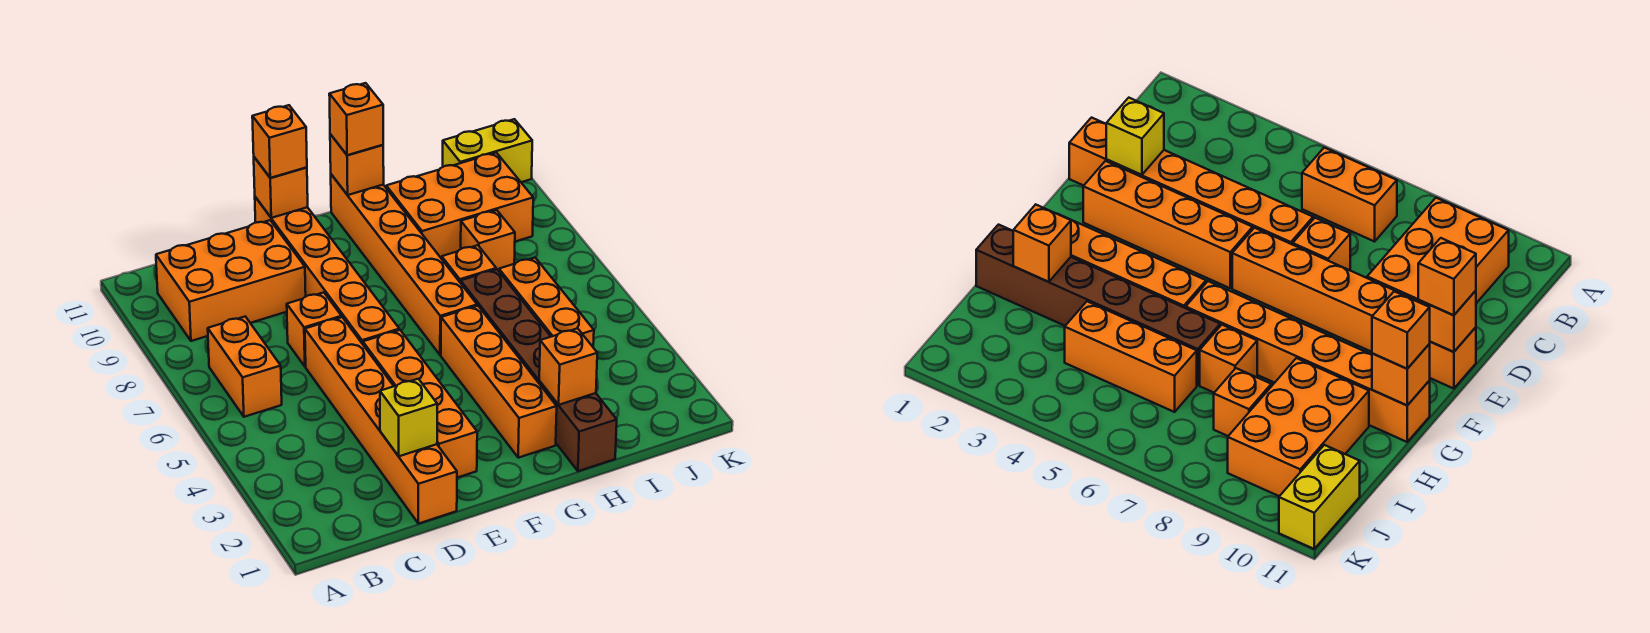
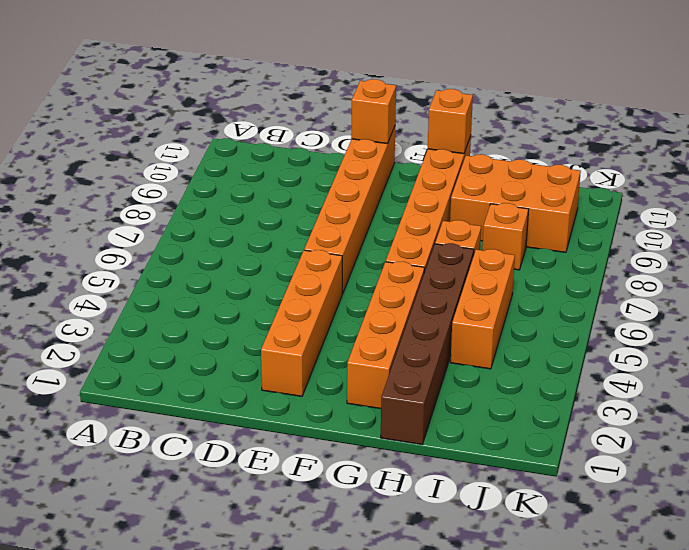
none -> orange brick B6:B7 level 1
none -> orange brick B9:D10 level 1
none -> orange brick D1:D6 level 1

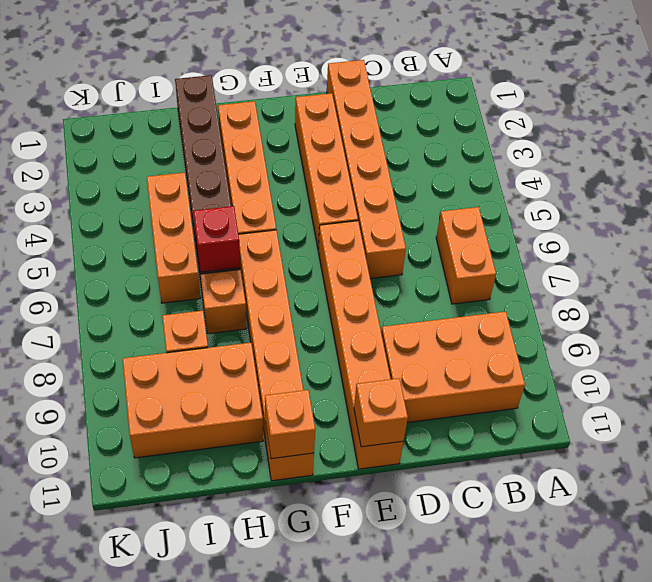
red brick H6 level 2 -> none
none -> orange brick D7 level 1
none -> yellow brick J11:K11 level 1
none -> yellow brick D2 level 2

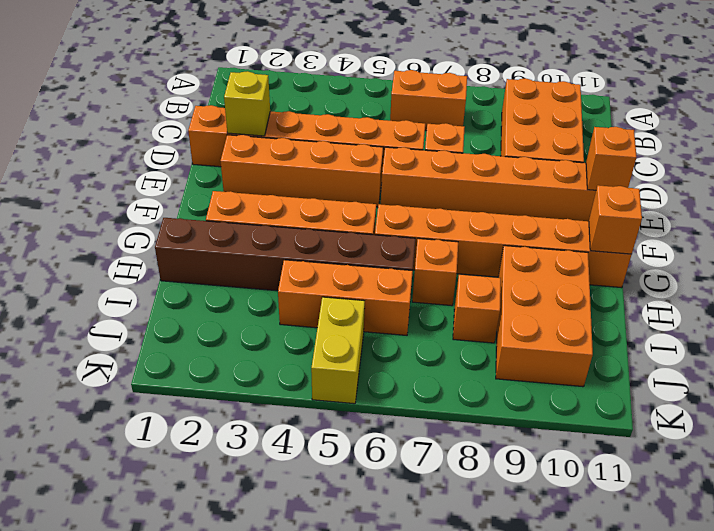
yellow brick J5:K5 level 1 -> yellow brick J11:K11 level 1
none -> orange brick H2 level 2
none -> orange brick E11 level 3
none -> orange brick G11 level 3

